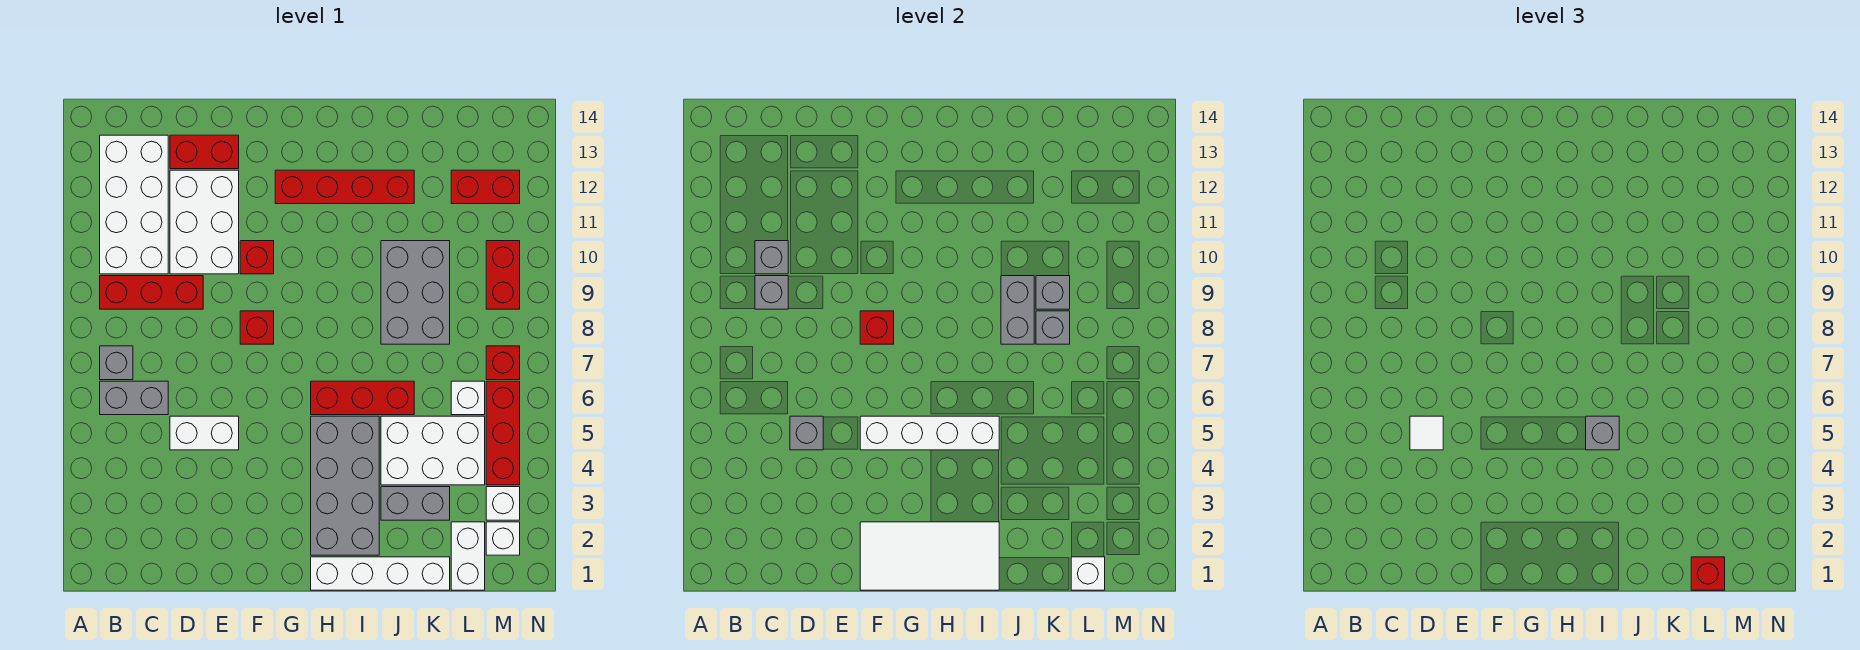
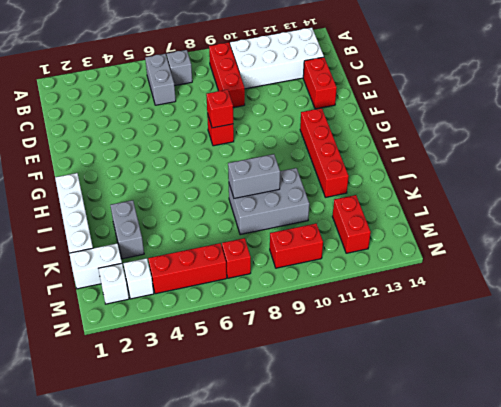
none -> white brick D5:E5 level 1
none -> white brick D10:E12 level 1
none -> red brick F10 level 1
none -> grey brick H2:I5 level 1

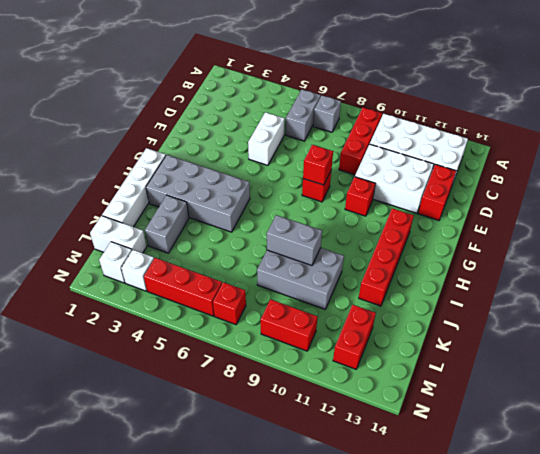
none -> red brick H6:J6 level 1
none -> white brick J4:L5 level 1
none -> white brick L6 level 1
none -> grey brick C9 level 2

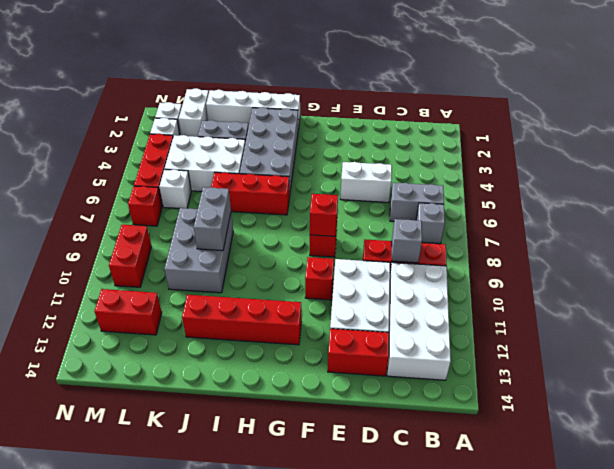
none -> grey brick C10 level 2
none -> grey brick D5 level 2
none -> white tile F1:I2 level 2
none -> white brick F5:I5 level 2

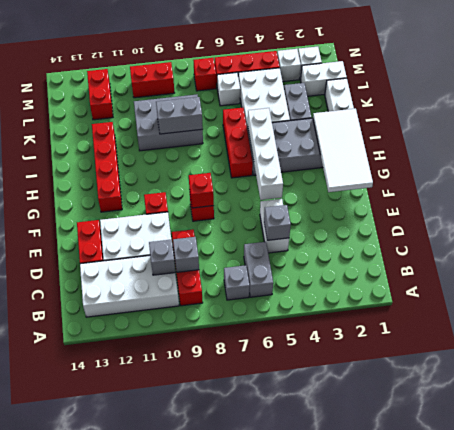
none -> grey brick K8 level 2
none -> grey brick K9 level 2
none -> white brick L1 level 2
none -> white tile D5 level 3

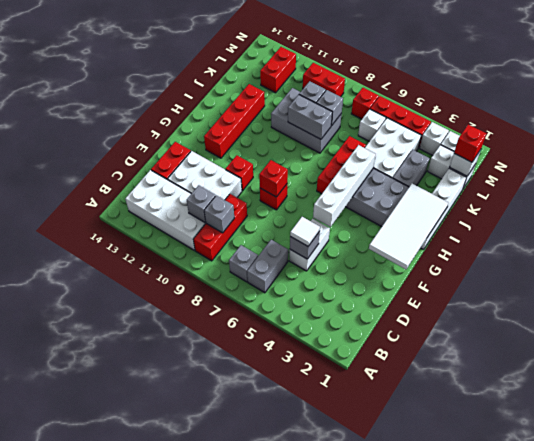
none -> grey brick I5 level 3

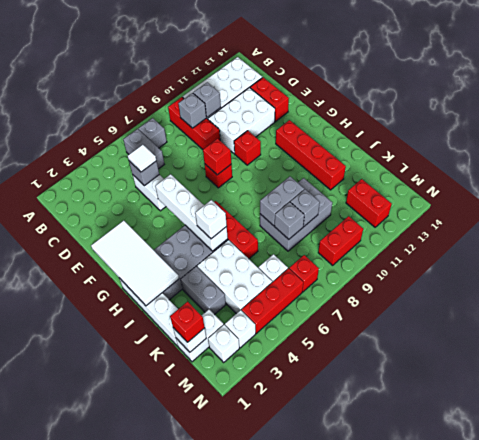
white brick I5 level 3 -> grey brick I5 level 3

